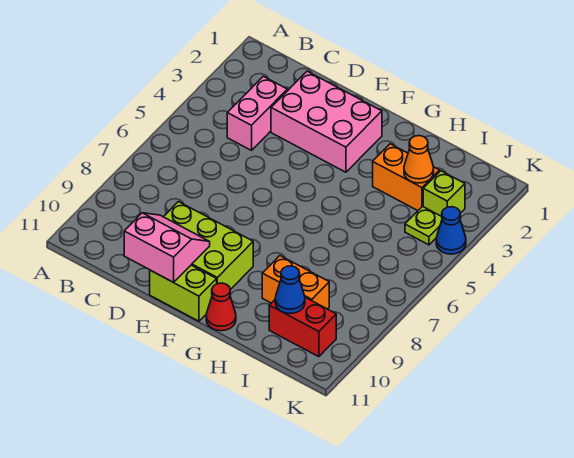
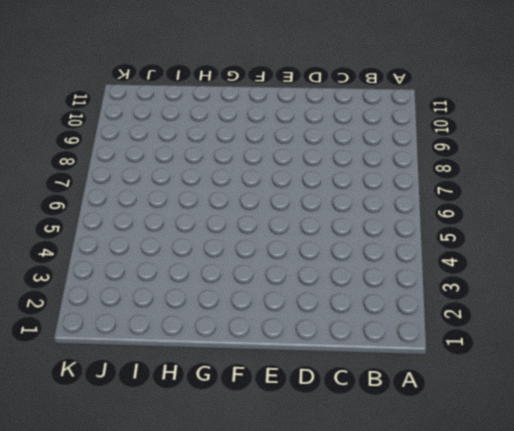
none -> pink brick C3:C4 level 1
none -> pink brick D2:F3 level 1
none -> lime brick D9:F10 level 1

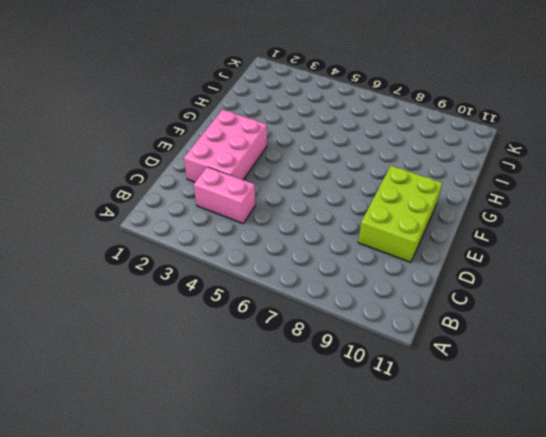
none -> lime brick E11:F11 level 1
none -> red cone G11 level 1
none -> orange brick H3:I3 level 1

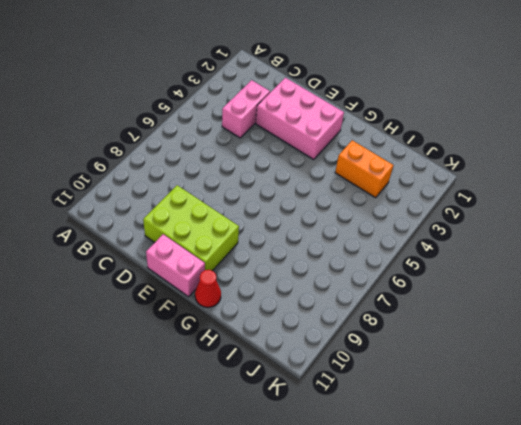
pink brick E11:F11 level 1 -> lime brick E11:F11 level 1
none -> orange brick H9:I9 level 1
none -> red brick I10:J10 level 1
none -> lime brick J3 level 1

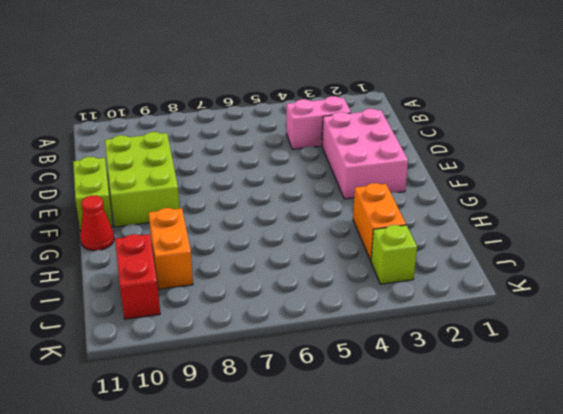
none -> lime plate J4 level 1
none -> blue cone K4 level 1
none -> pink slope D10:E11 level 2 top 11

